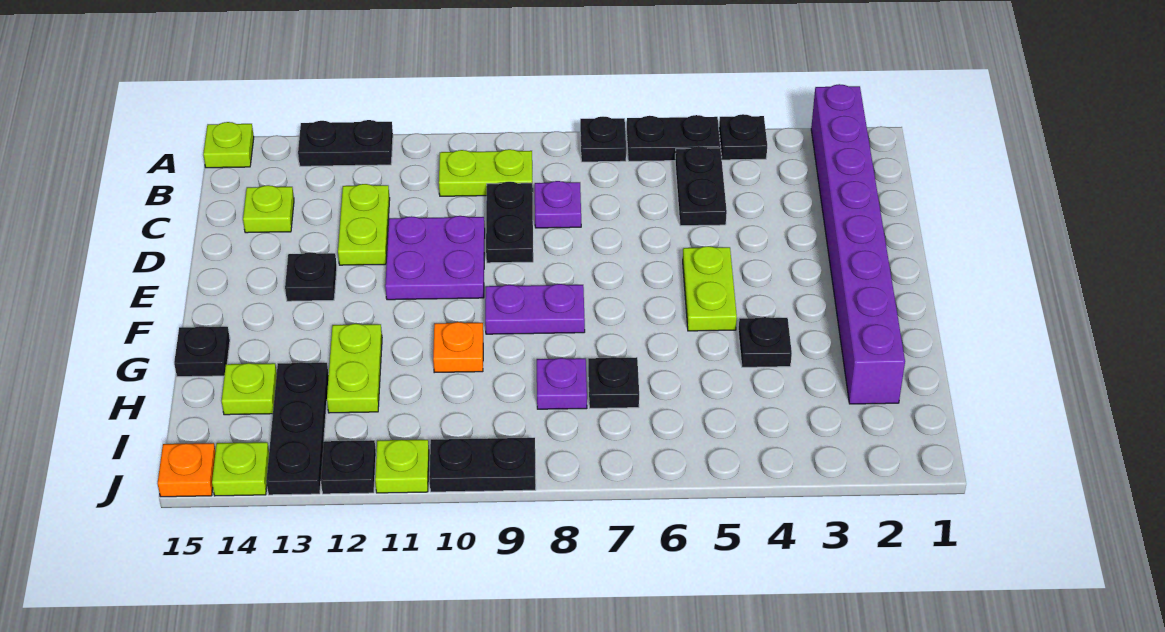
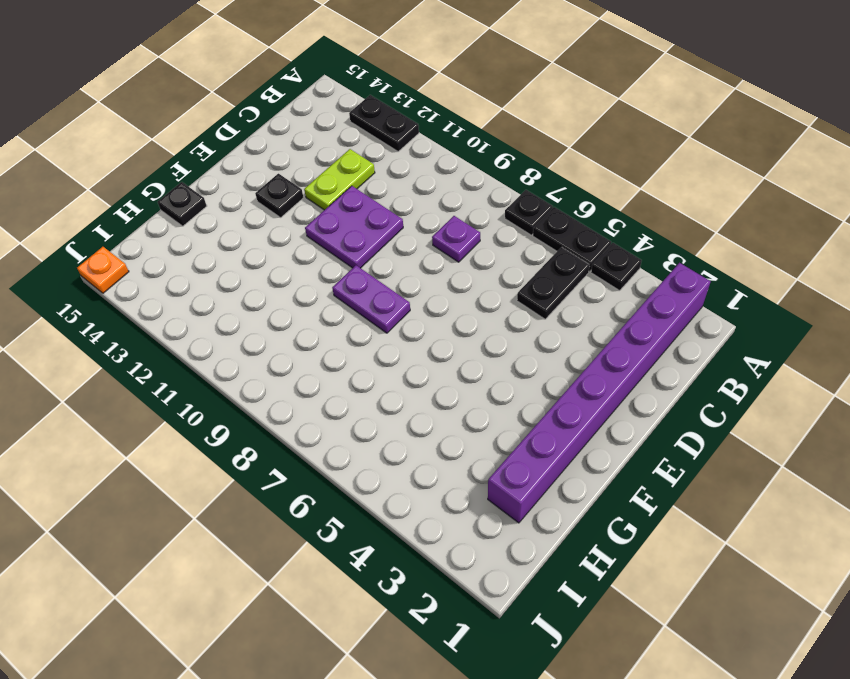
none -> lime plate A15 level 1
none -> lime plate B9:B10 level 1
none -> black plate C9:D9 level 1

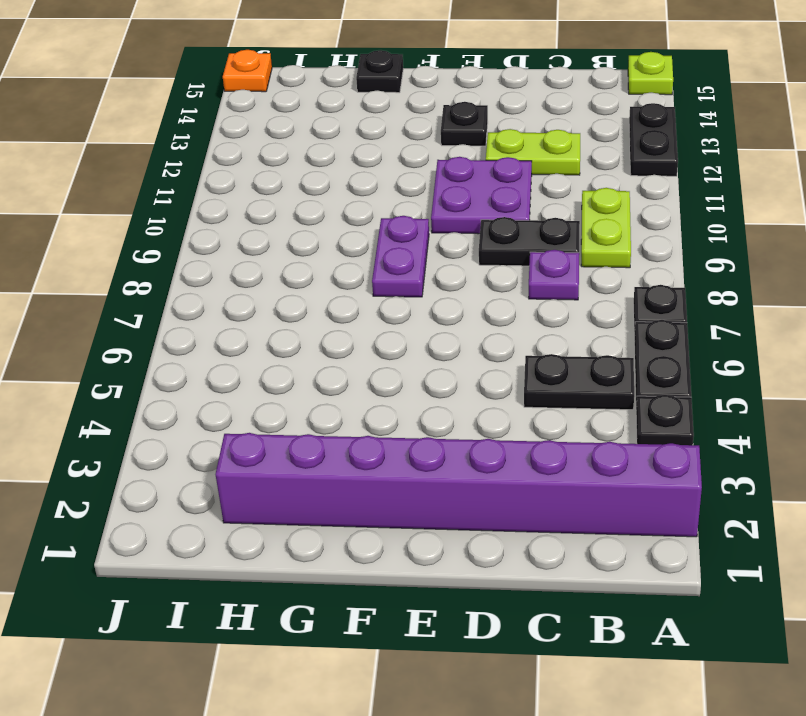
none -> lime plate C14 level 1
none -> lime plate E5:F5 level 1
none -> black plate G4 level 1

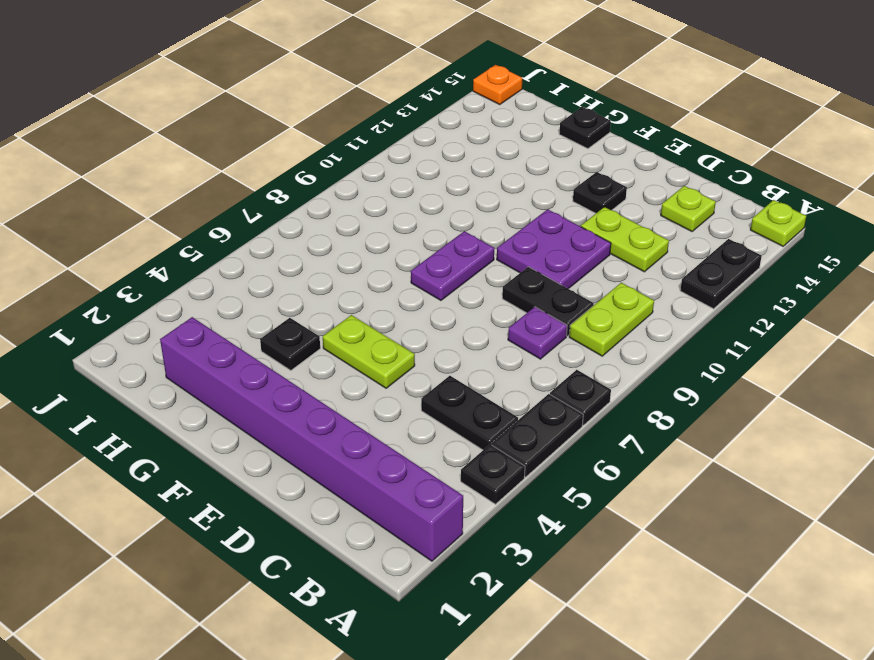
none -> orange plate G10 level 1
none -> lime plate G12:H12 level 1
none -> black plate H7 level 1

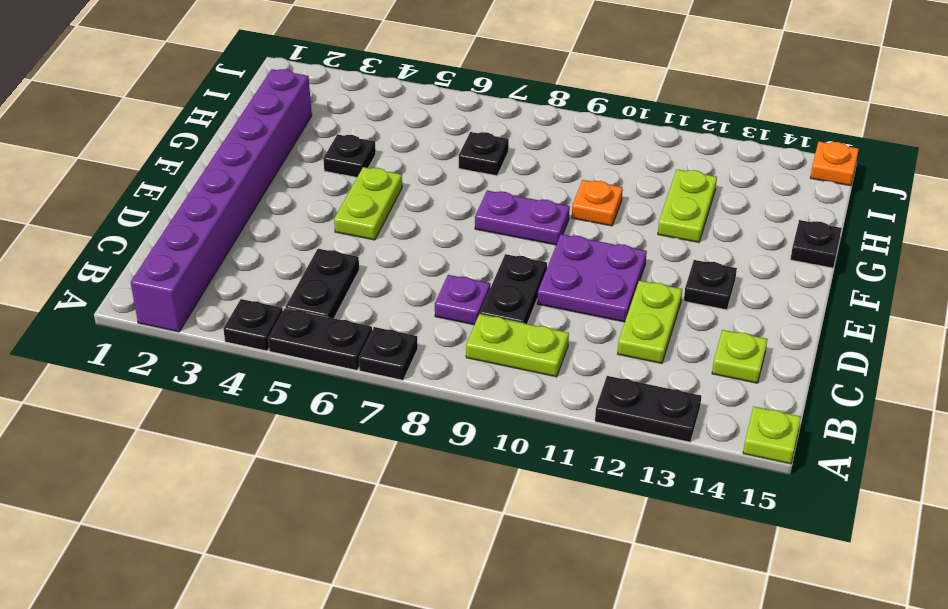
none -> purple plate H8 level 1
none -> black plate H13:J13 level 1
none -> lime plate H14 level 1

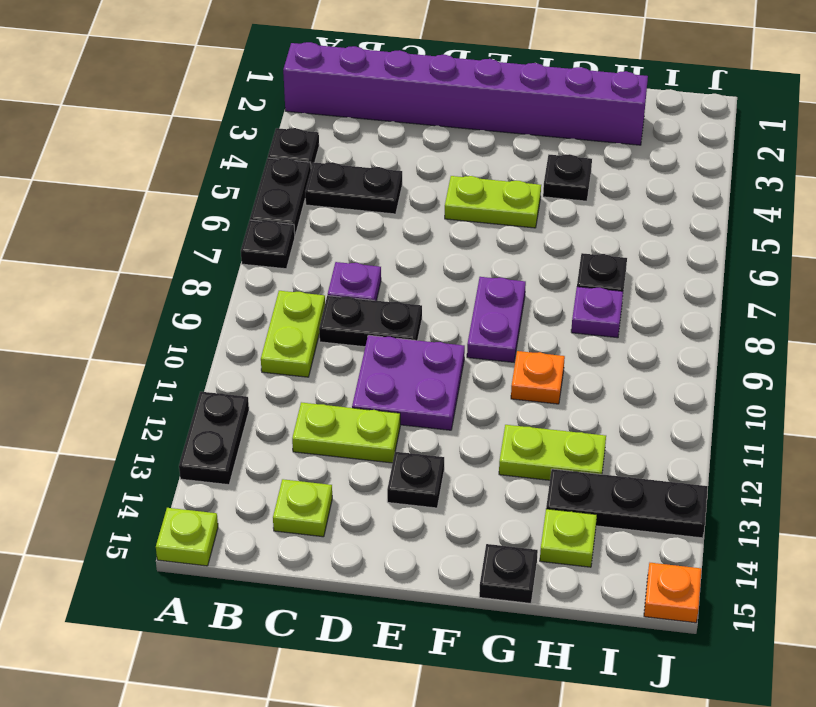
none -> black plate J9:J10 level 1
none -> lime plate J11 level 1
none -> black plate J12 level 1

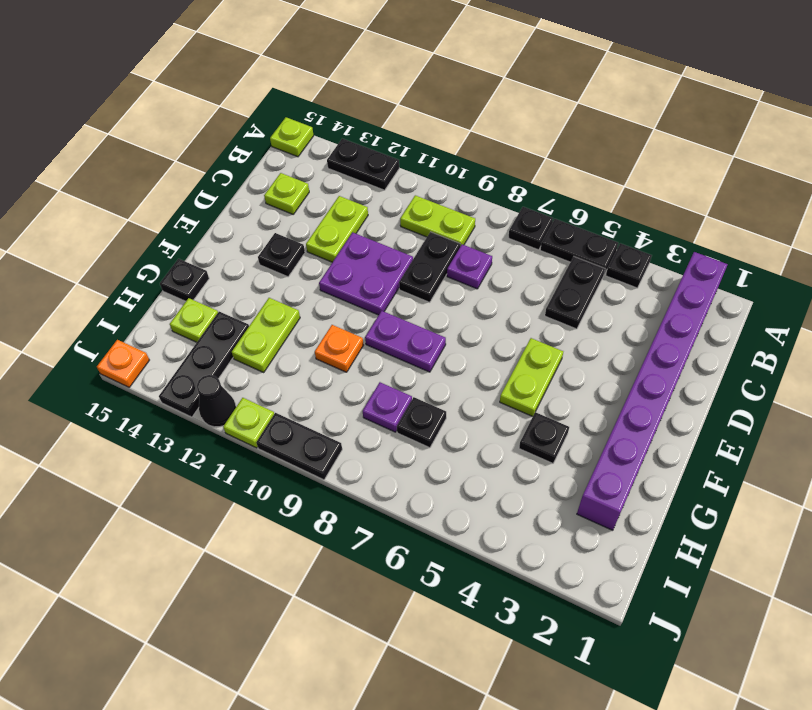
black cone J12 level 1 -> black plate J12 level 1
none -> lime plate J14 level 1

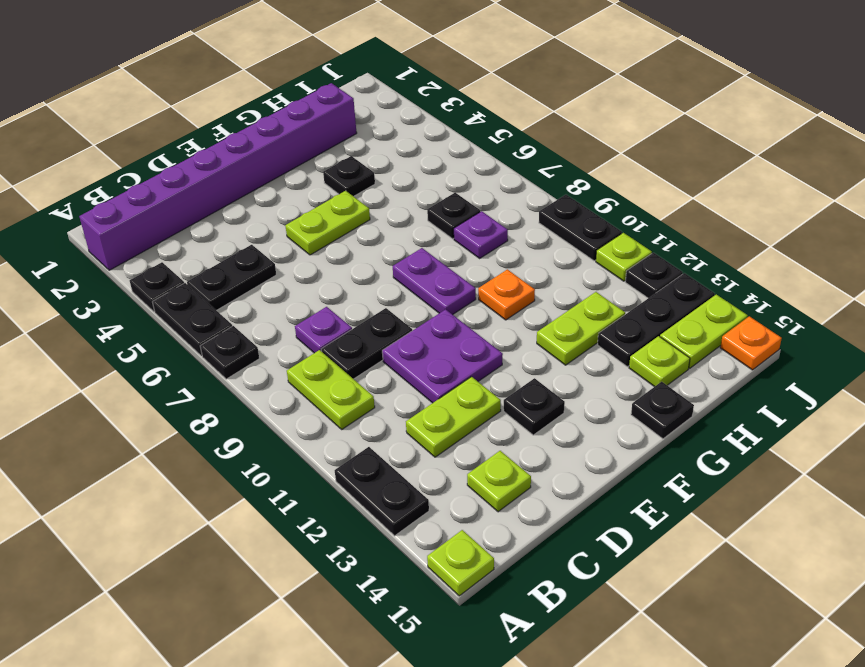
lime plate I14:J14 level 1 -> lime plate J14 level 1

